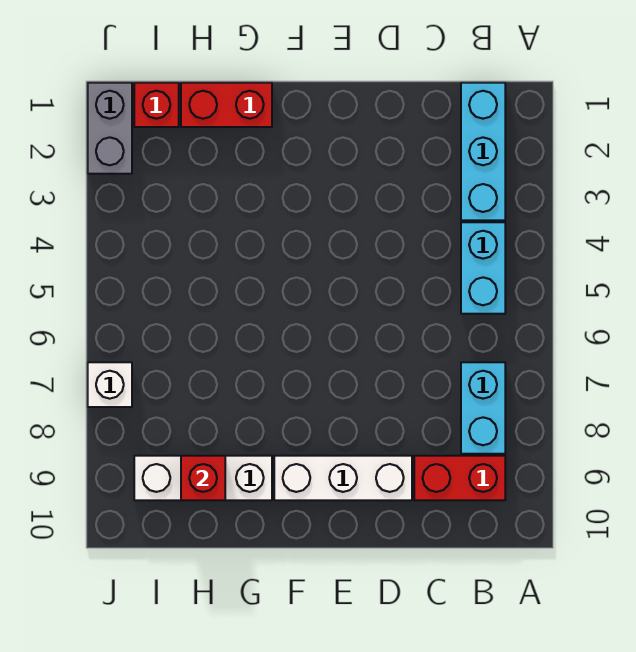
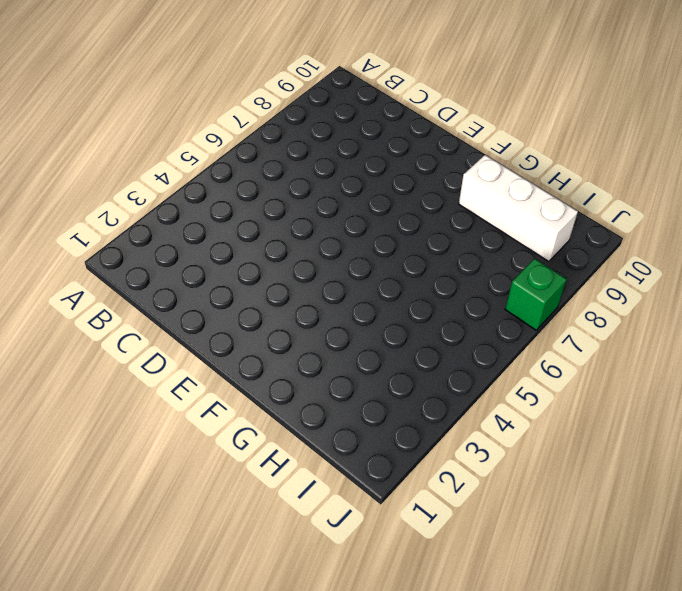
green brick J7 level 1 -> white brick J7 level 1
none -> cyan brick B1:B3 level 1
none -> cyan brick B4:B5 level 1

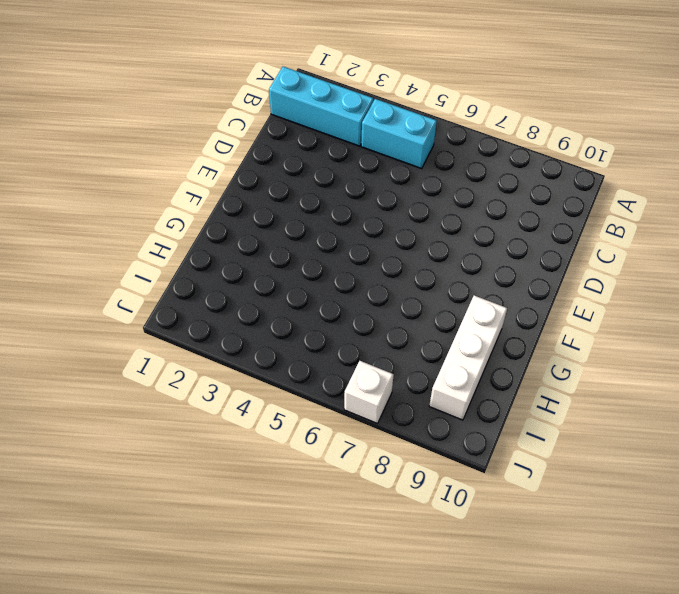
none -> cyan brick B7:B8 level 1
none -> red brick B9:C9 level 1

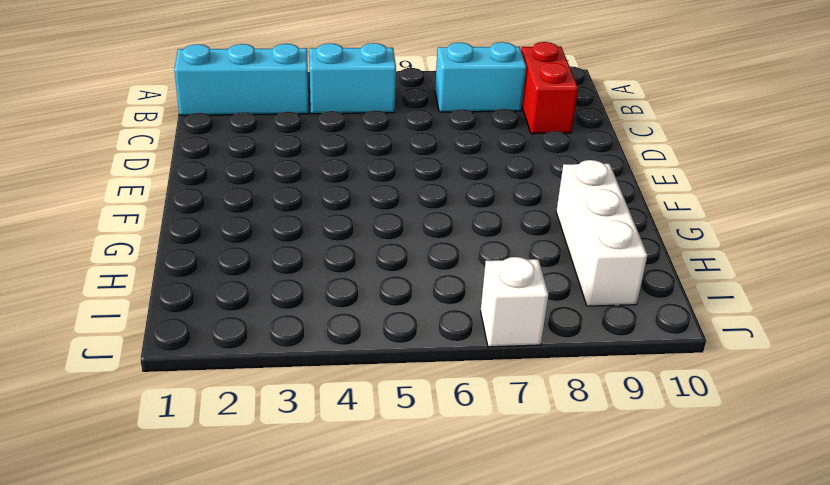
none -> white brick D9:F9 level 1
none -> red brick G1:H1 level 1

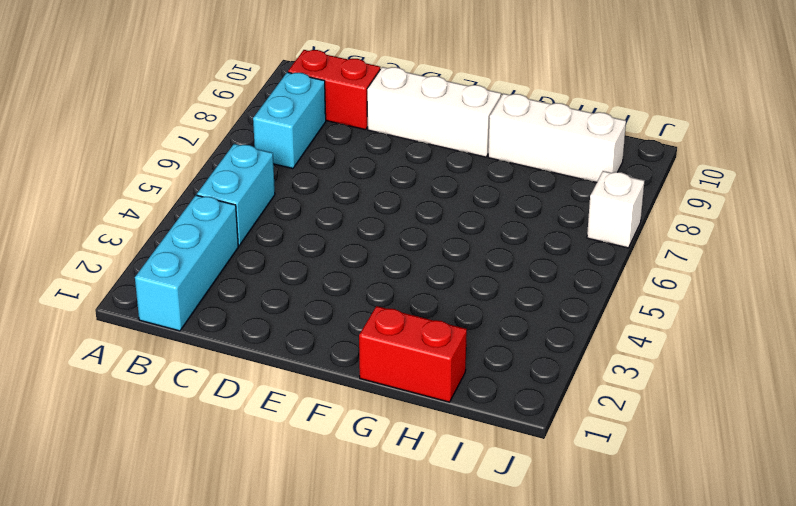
none -> red brick I1 level 1
none -> grey brick J1:J2 level 1

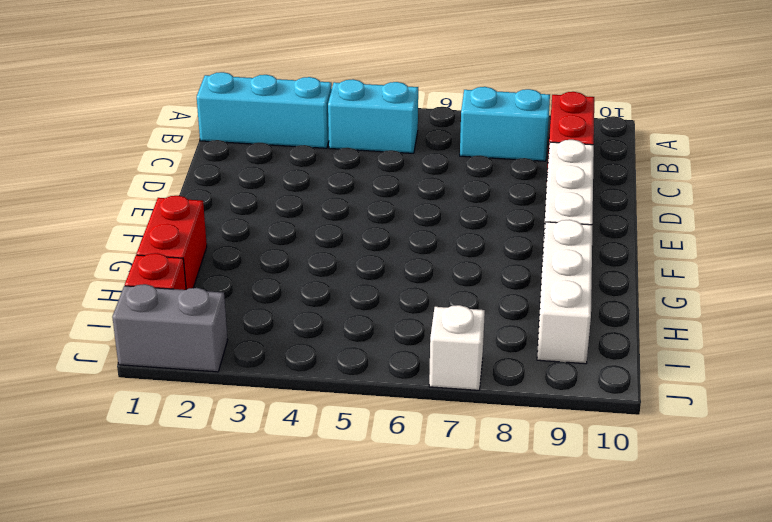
none -> red brick H9 level 2

